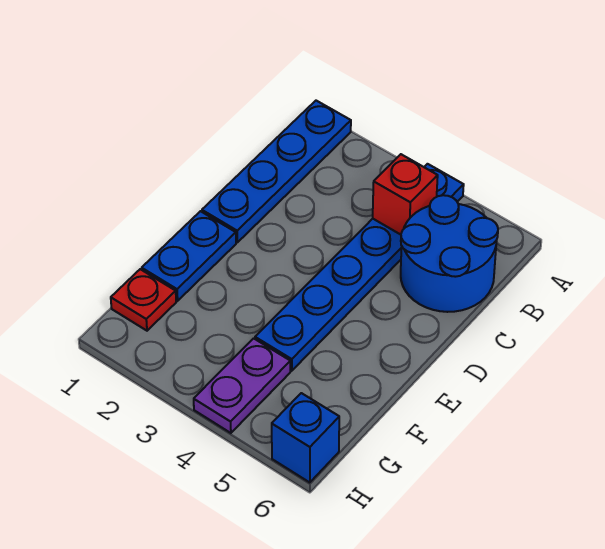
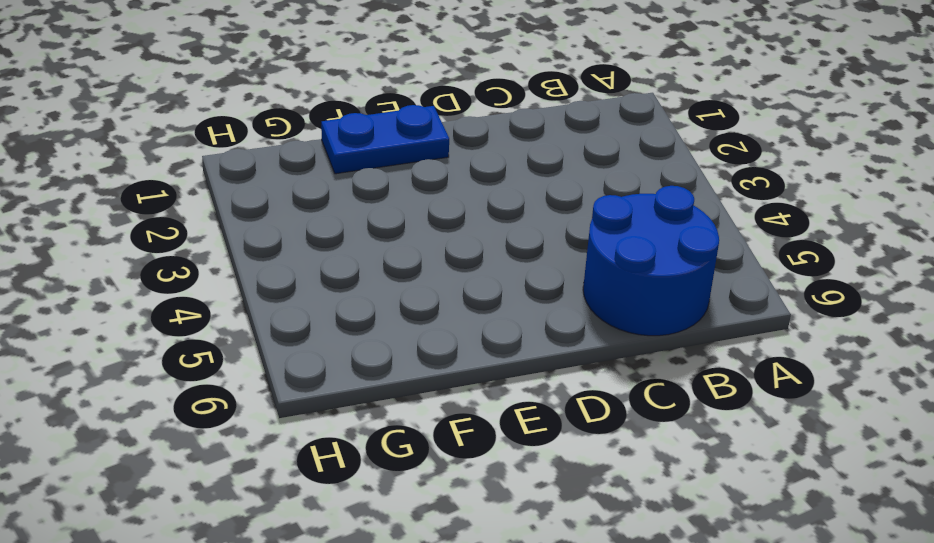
none -> blue plate A1:D1 level 1
none -> blue plate A4:F4 level 1

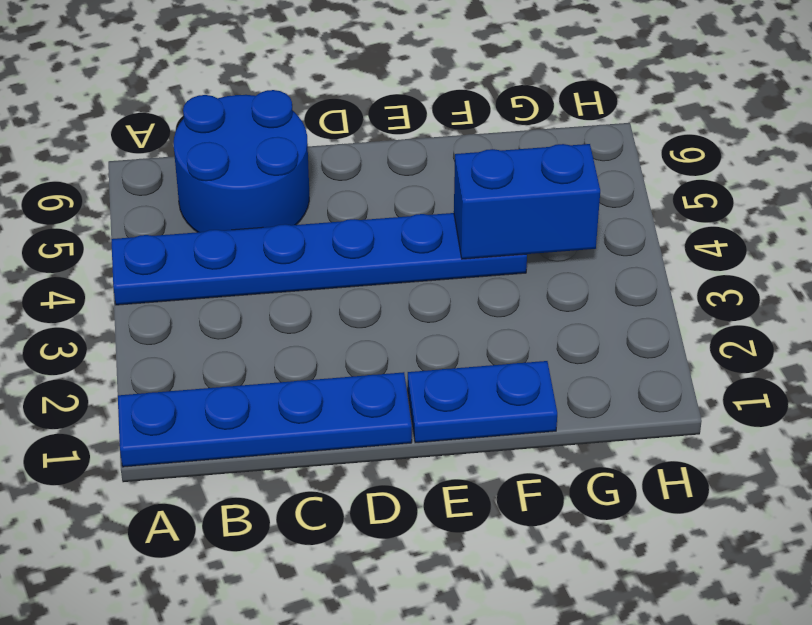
blue brick F4:G4 level 2 -> none
none -> red plate G1 level 1
none -> purple plate G4:H4 level 1

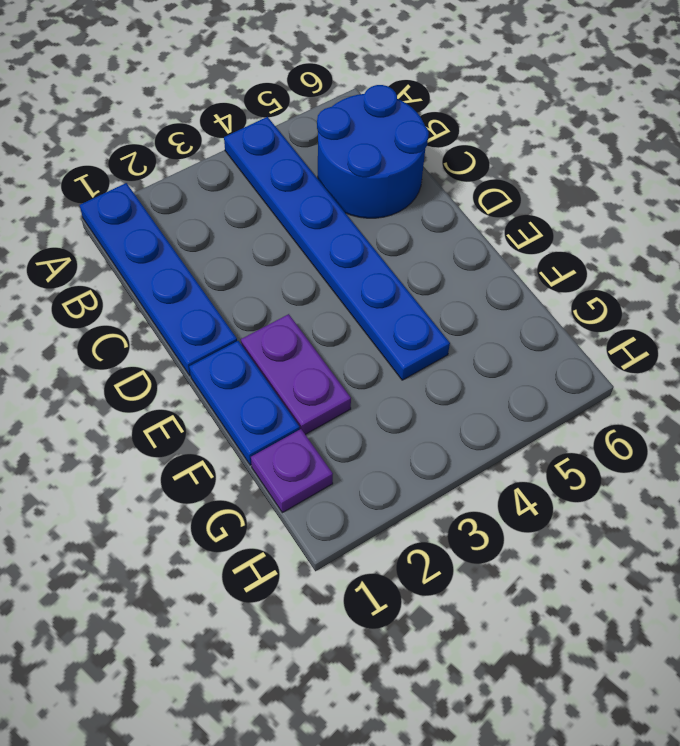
purple plate E2:F2 level 1 -> purple plate G4:H4 level 1
purple plate G1 level 1 -> red plate G1 level 1
none -> blue brick H6 level 1
none -> red brick B4 level 2

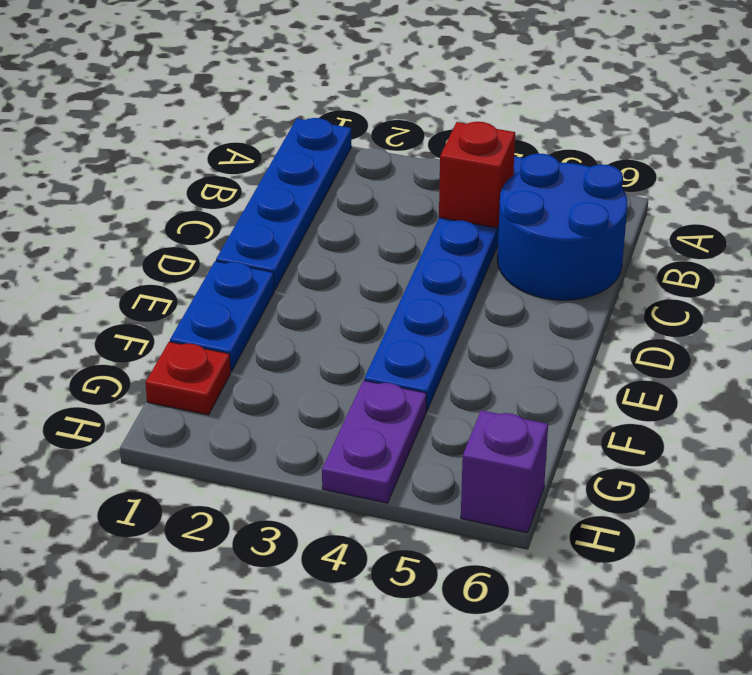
purple brick H6 level 1 -> blue brick H6 level 1

